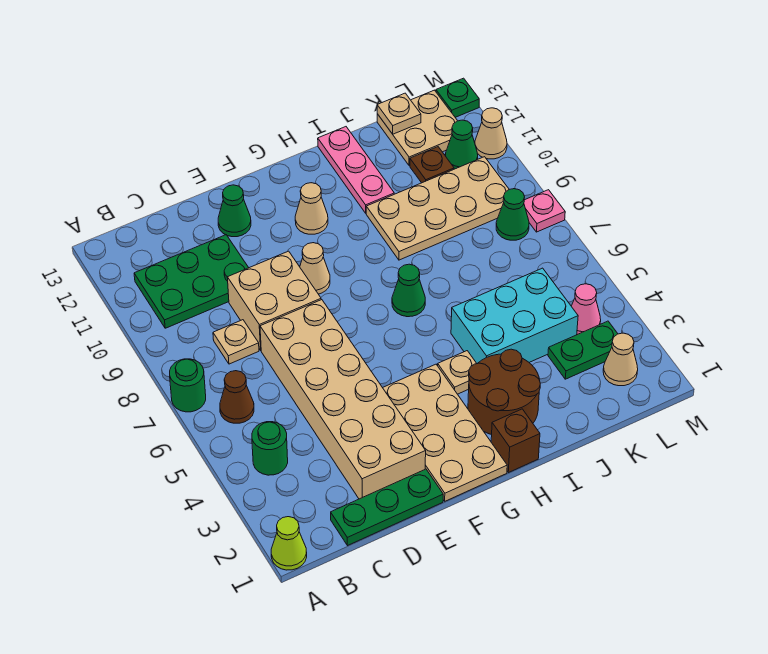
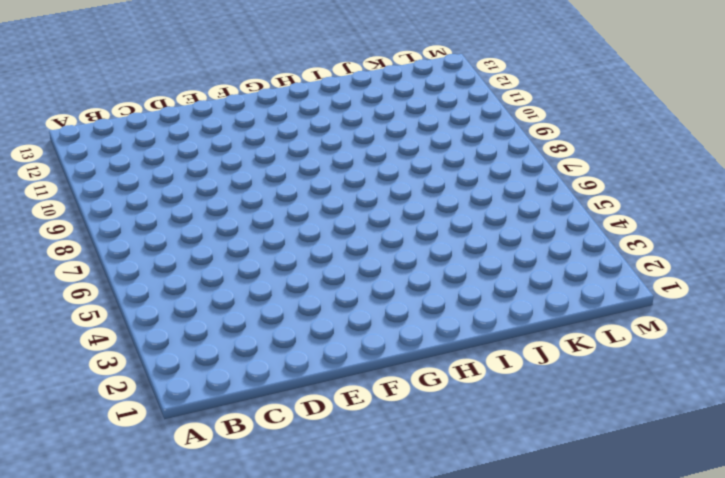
none -> lime cone A1 level 1
none -> green round brick A7 level 1
none -> green round brick B4 level 1
none -> brown cone B6 level 1

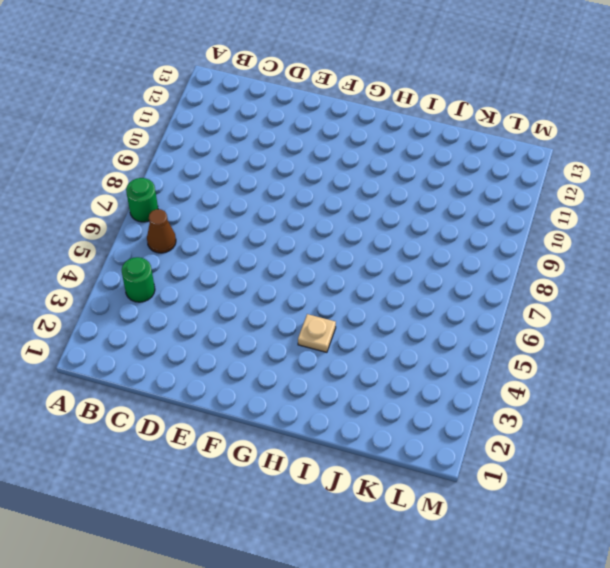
none -> lime cone A1 level 1
none -> green plate B10:D11 level 1
none -> green plate C1:E1 level 1
none -> tan plate C8 level 1

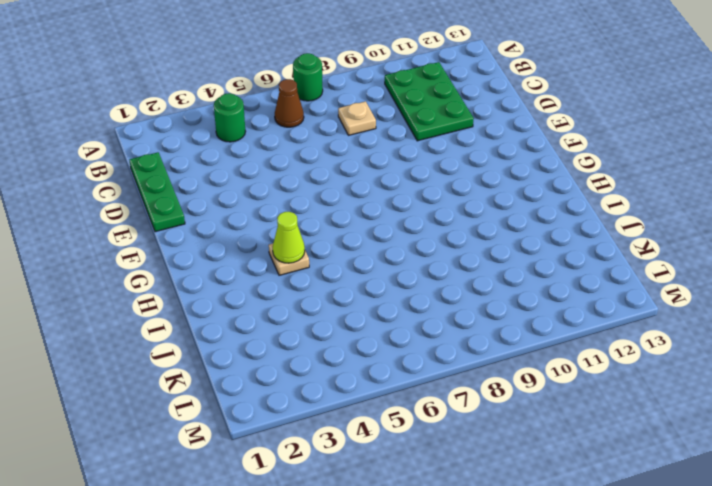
lime cone H4 level 2 -> lime cone A1 level 1
none -> tan brick D2:E7 level 1
none -> tan brick D8:E9 level 1
none -> green cone E12 level 1
none -> tan plate F1:G4 level 1

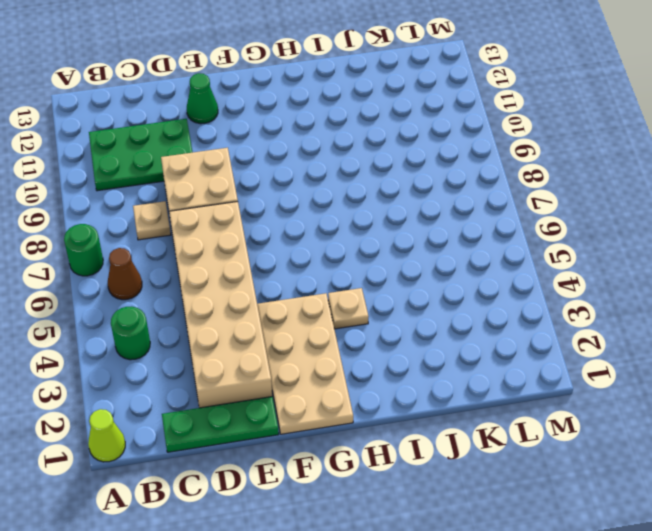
none -> tan cone F9 level 1
none -> tan cone G11 level 1
none -> brown brick H1 level 1
none -> brown round brick H2:I3 level 1

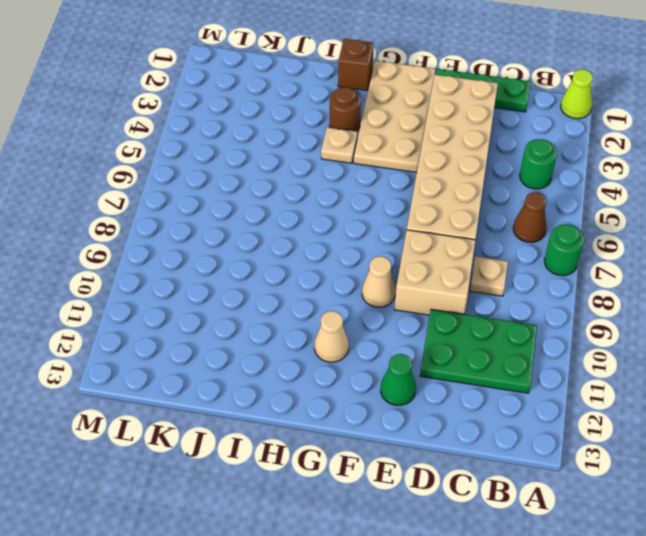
brown round brick H3 level 1 -> brown round brick H2:I3 level 1
none -> green cone H7 level 1
none -> cyan brick I4:K5 level 1
none -> tan plate I9:L10 level 1
none -> pink plate I11:I13 level 1

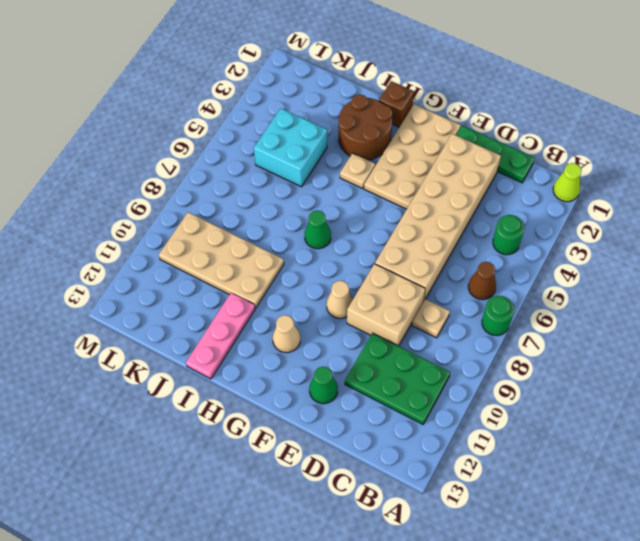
cyan brick J4:K5 level 1 -> cyan brick I4:K5 level 1
none -> green plate K3:L3 level 1
none -> brown plate K11 level 1
none -> tan plate K12:L13 level 1
none -> tan cone L2 level 1

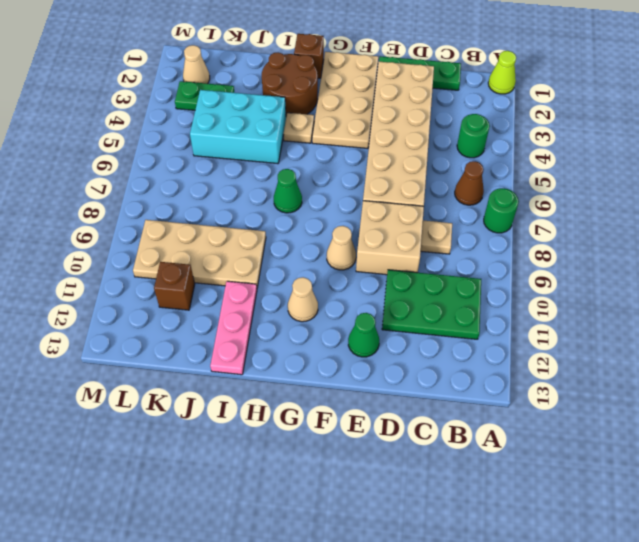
brown brick K11 level 1 -> brown plate K11 level 1
none -> tan plate K12:L13 level 1
none -> pink cone L4 level 1
none -> green cone L8 level 1
none -> green cone L11 level 1

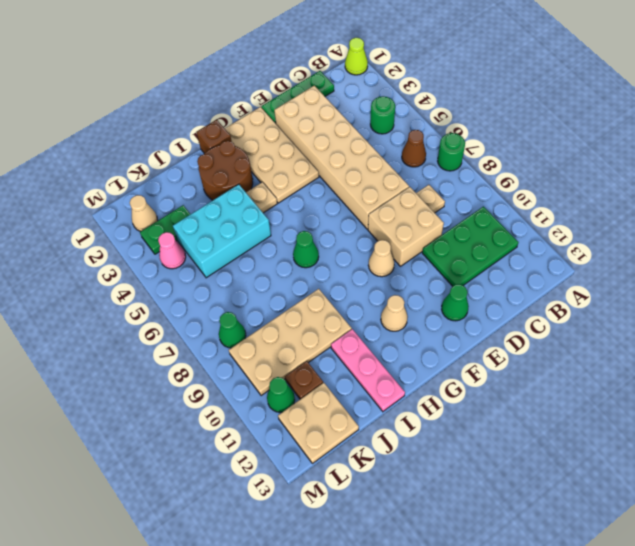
none -> pink plate M8 level 1
none -> tan cone M11 level 1
none -> green plate M13 level 1
none -> tan plate K13 level 2

